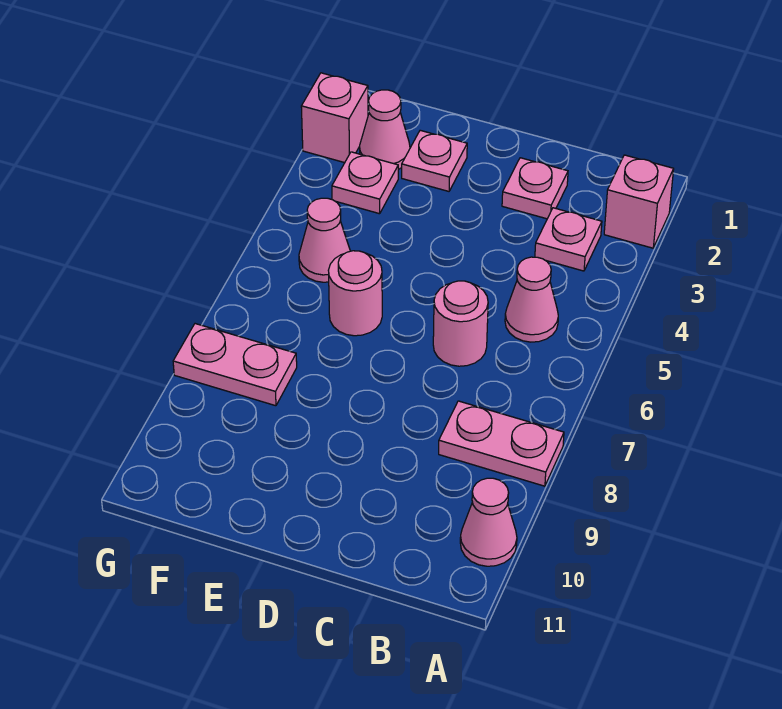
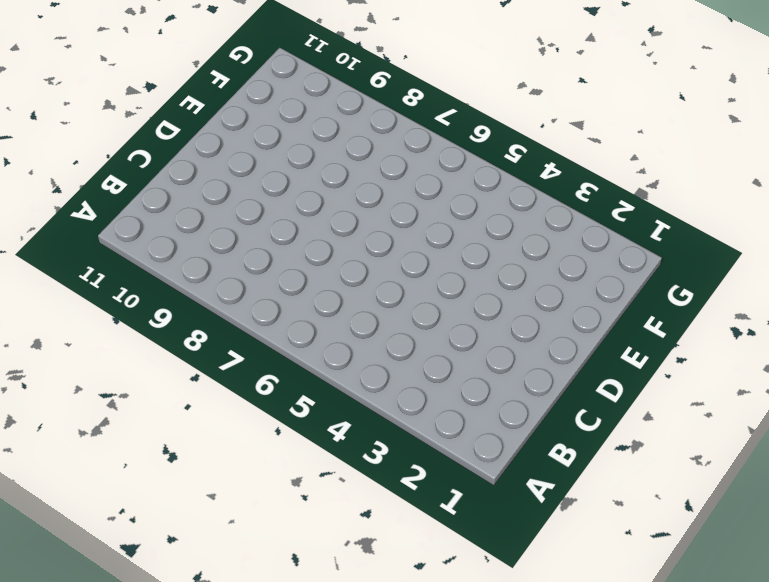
none -> pink brick A2 level 1
none -> pink plate A8:B8 level 1
none -> pink cone A10 level 1

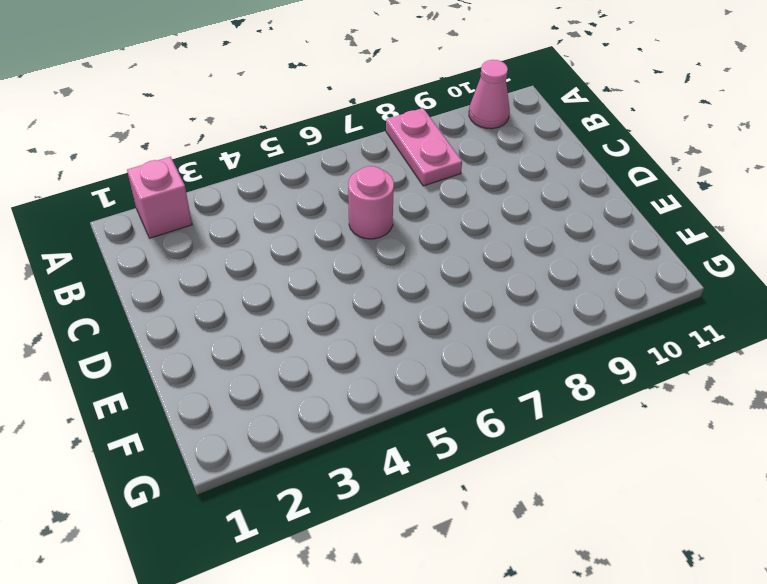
none -> pink plate B3 level 1
none -> pink cone B5 level 1
none -> pink plate C2 level 1

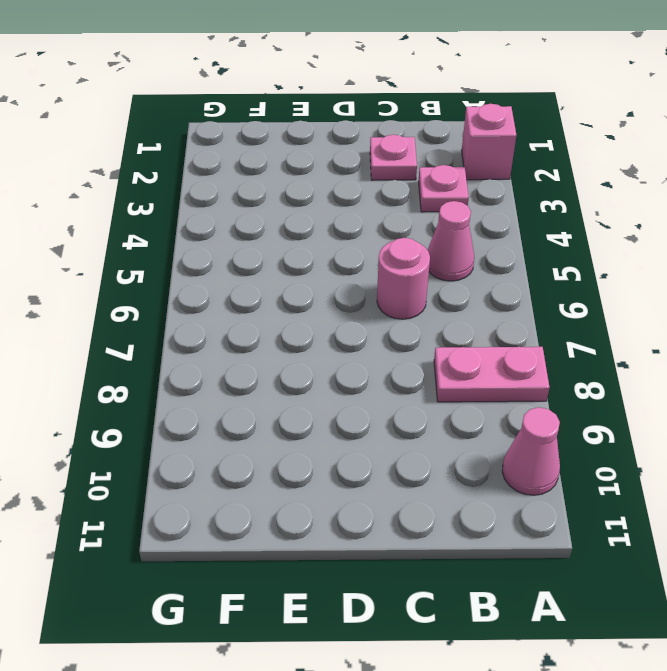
none -> pink plate E2 level 1
none -> pink round brick E6 level 1
none -> pink cone F2 level 1

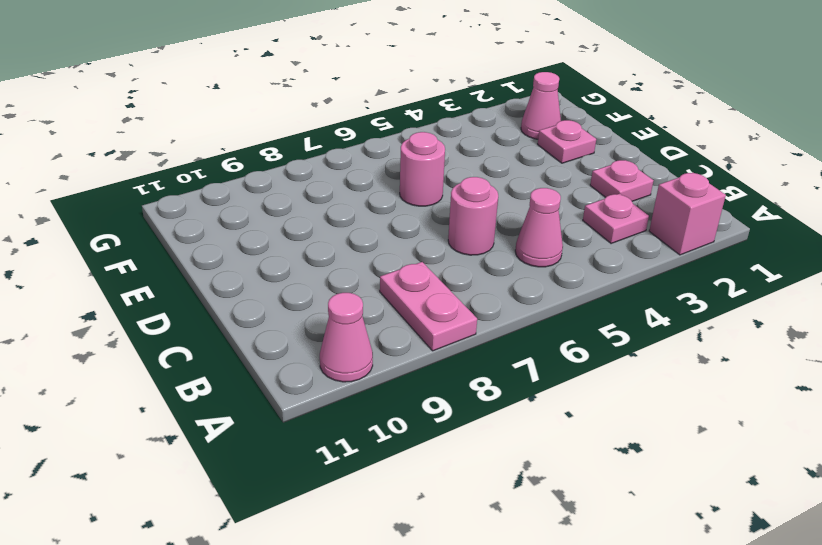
none -> pink plate F3 level 1
none -> pink cone F5 level 1
none -> pink plate F8:G8 level 1

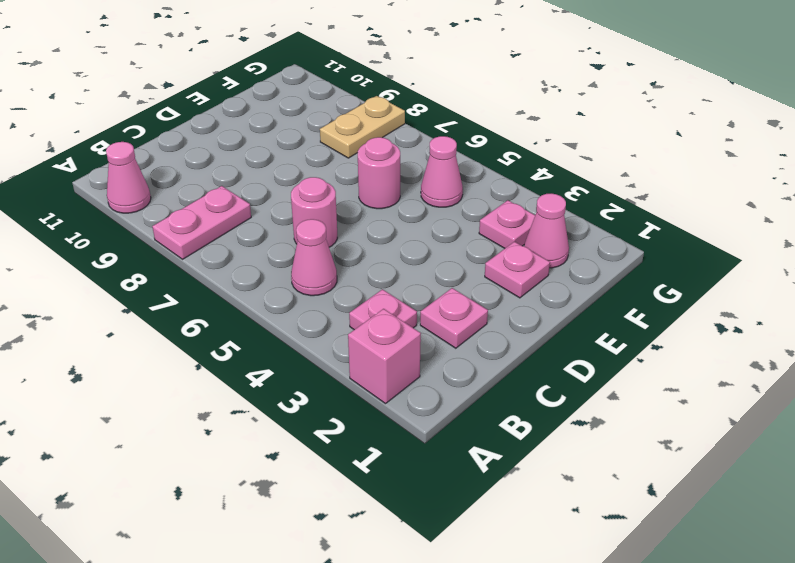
tan plate F8:G8 level 1 -> pink plate F8:G8 level 1
none -> pink brick G2 level 1

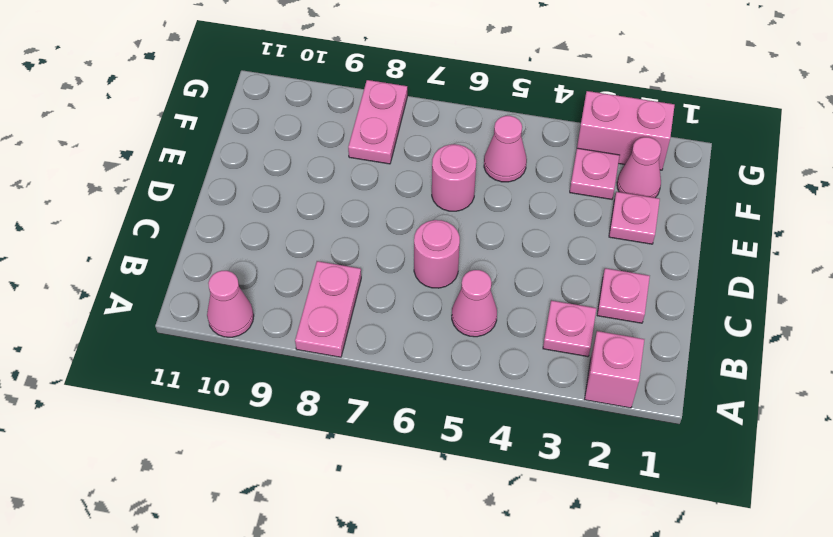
pink brick G2:G3 level 1 -> pink brick G2 level 1

